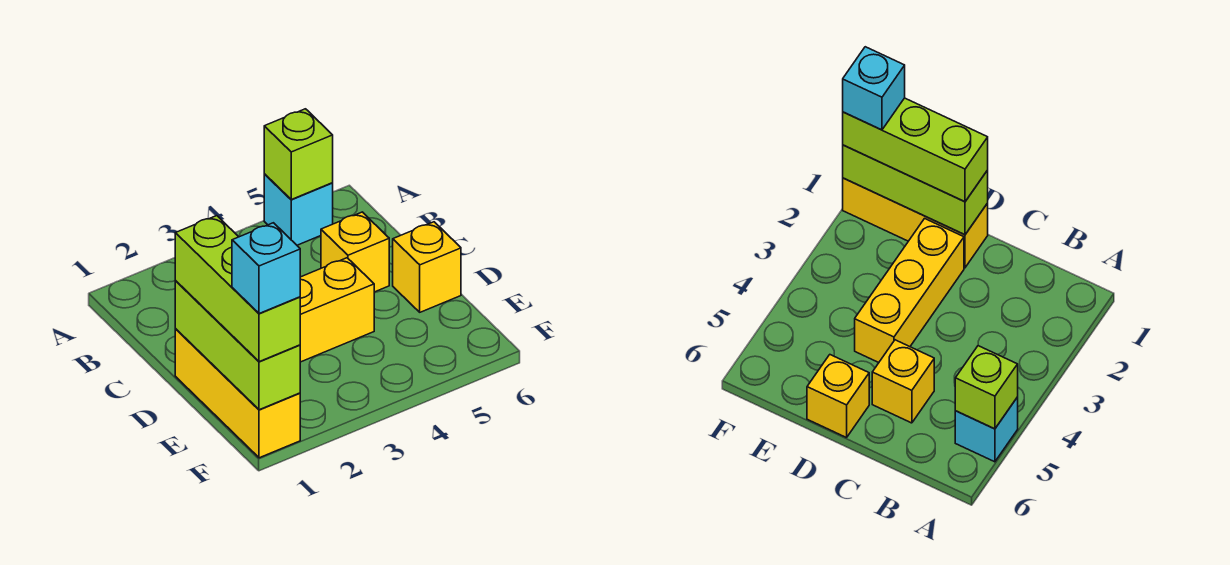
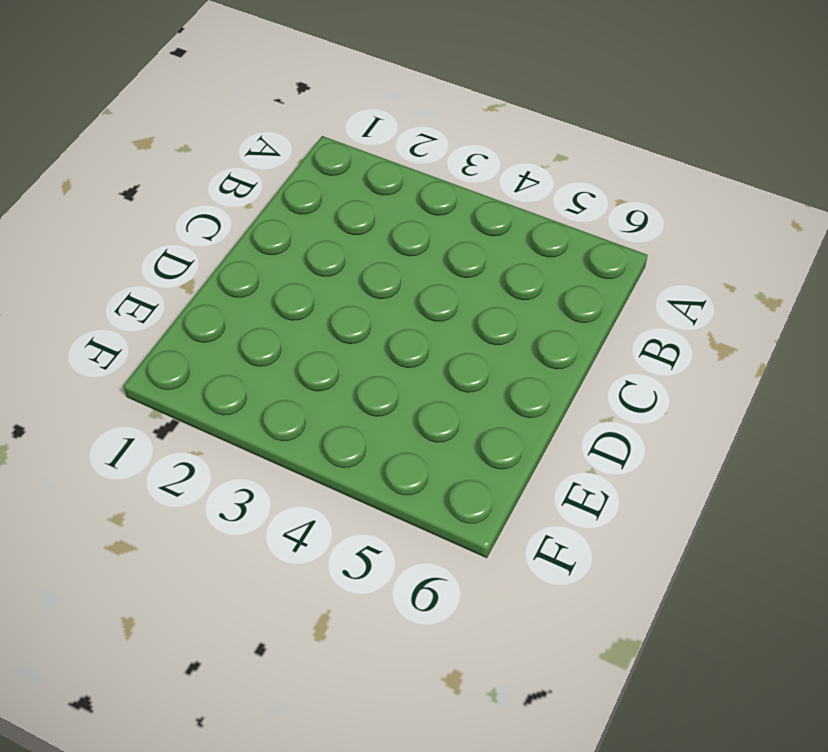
none -> cyan brick A5 level 1
none -> yellow brick C5 level 1

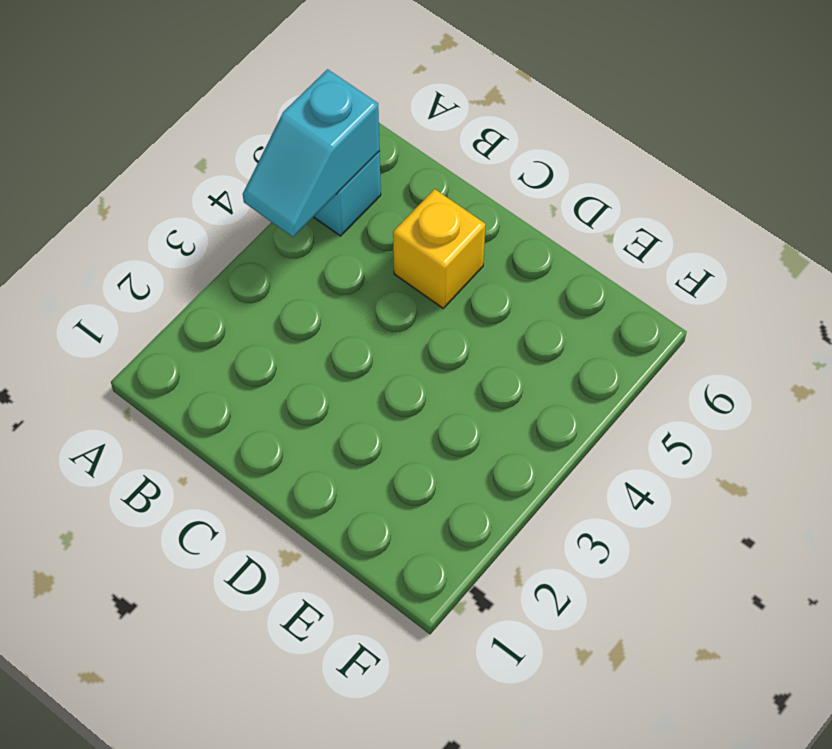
cyan slope A4:A5 level 2 top 5 -> lime brick A5 level 2
none -> yellow brick D1:F1 level 1
none -> yellow brick D2:D4 level 1

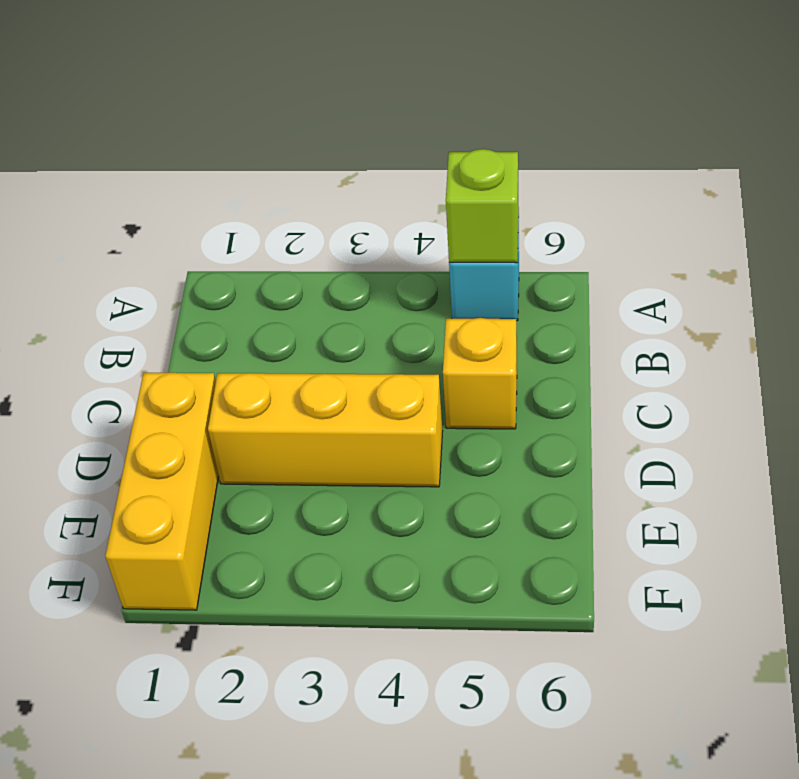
none -> yellow brick D6 level 1
none -> lime brick D1:F1 level 2

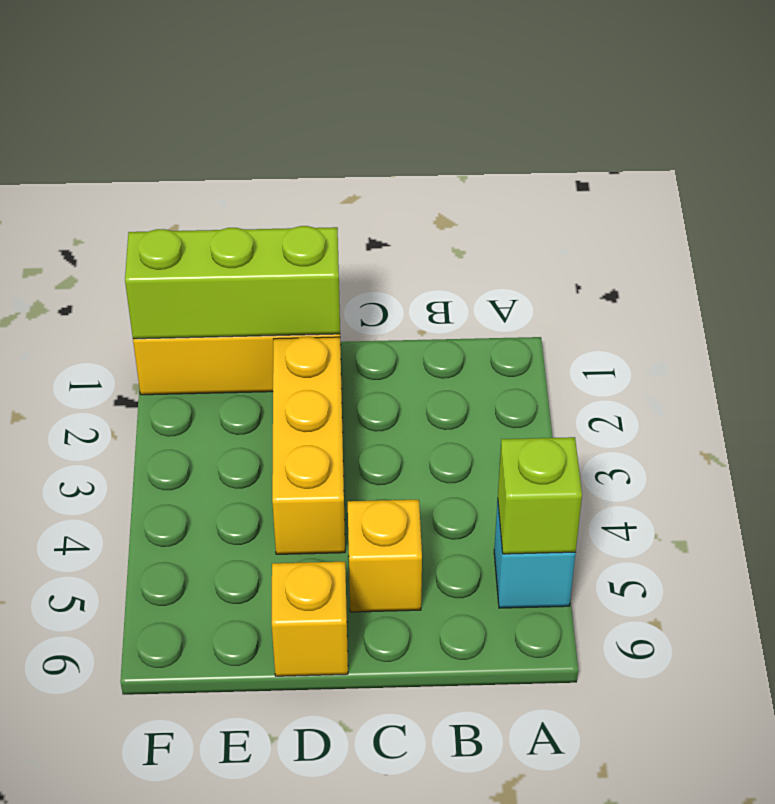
none -> lime brick D1:F1 level 3
none -> cyan brick F1 level 4

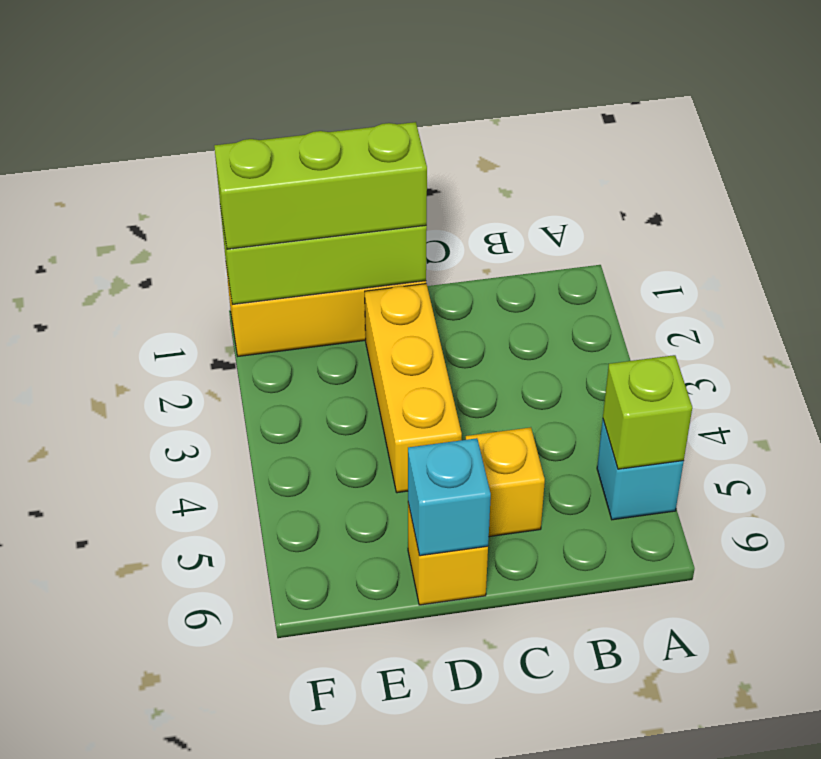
cyan brick D6 level 2 -> cyan brick F1 level 4

